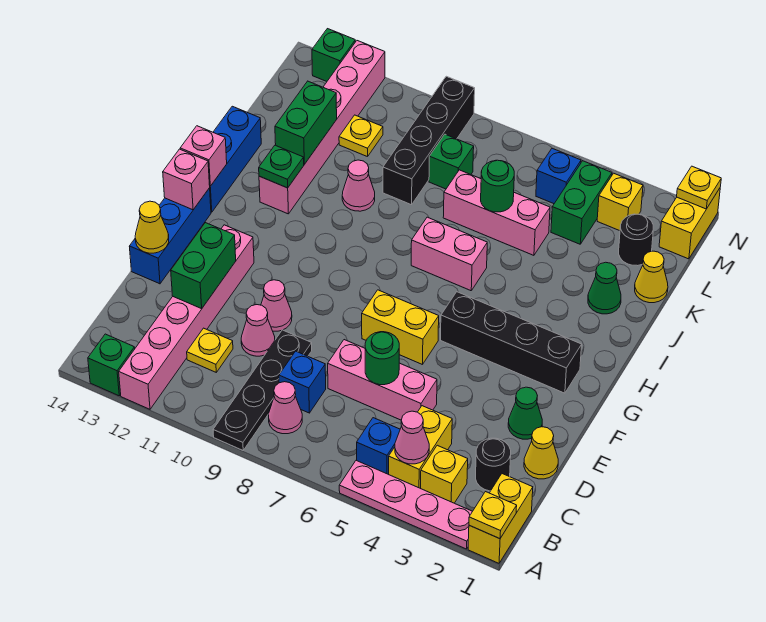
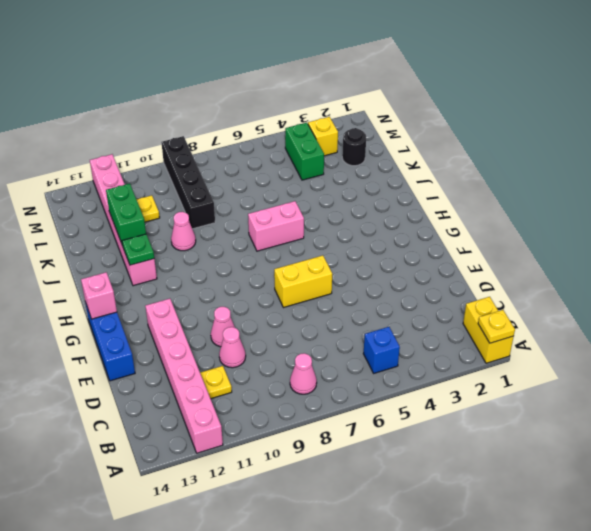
none -> pink plate A2:A5 level 1
none -> black plate A9:D9 level 1
none -> green brick A13 level 1
none -> yellow brick B3 level 1

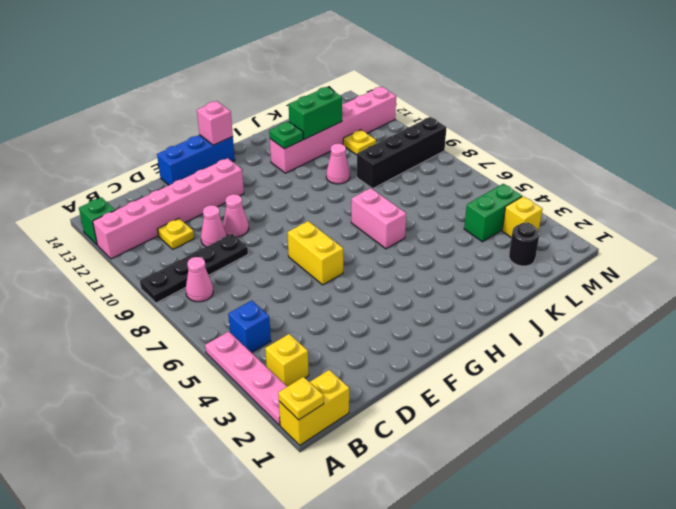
none -> yellow brick B4:C4 level 1
none -> black round brick C2 level 1
none -> blue brick C8 level 1
none -> yellow cone D1 level 1

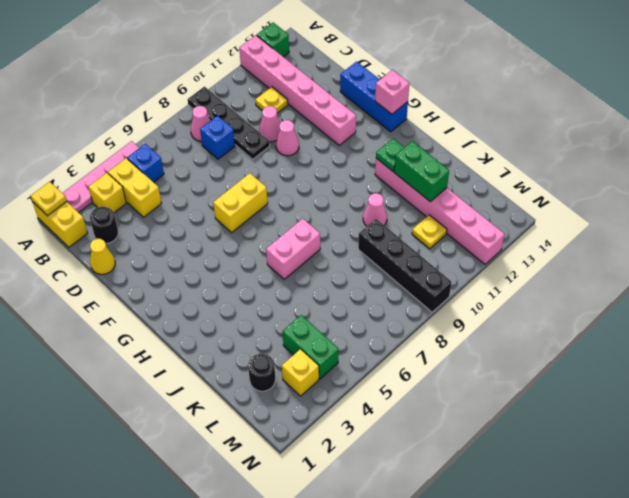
none -> pink brick D5:D7 level 1
none -> green cone E2 level 1
none -> black brick G2:G5 level 1
none -> blue brick H14:J14 level 1

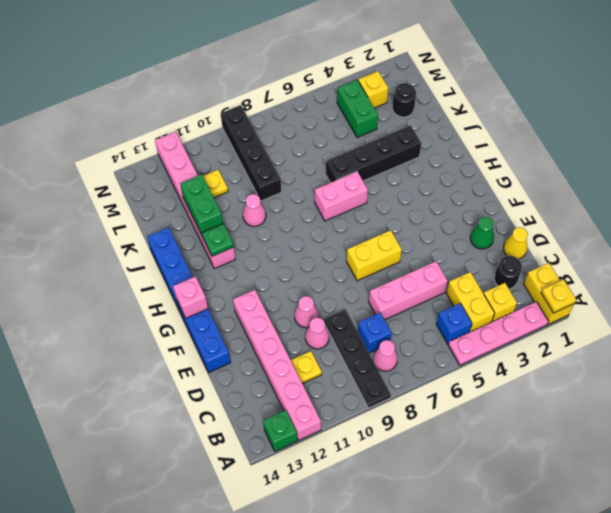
black brick J3:J6 level 1 -> black brick G2:G5 level 1
none -> green cone J2 level 1
none -> yellow cone K1 level 1
none -> pink brick K5:K7 level 1
none -> green brick L8 level 1

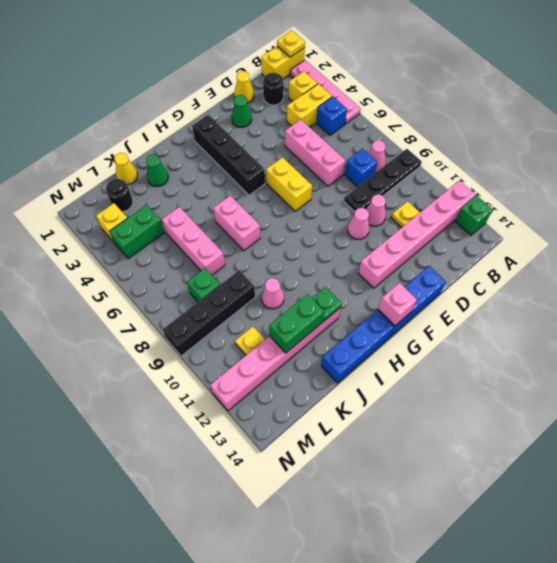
none -> yellow brick M1:N1 level 1
none -> blue brick M5 level 1
none -> green brick N13 level 1
none -> pink cone B4 level 2

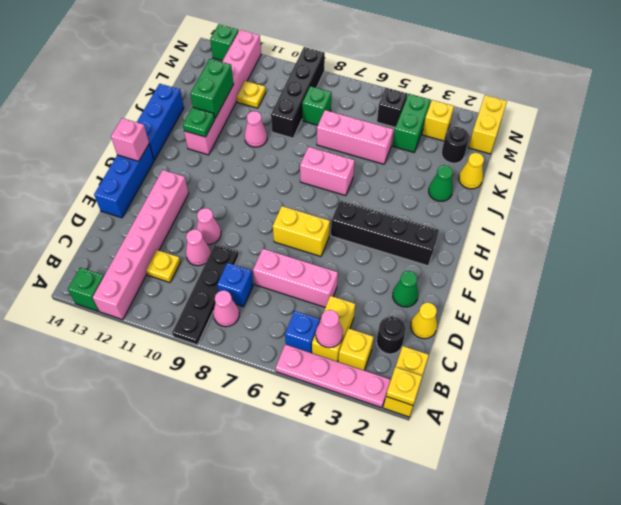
black brick M5 level 1 -> blue brick M5 level 1
none -> green round brick D6 level 2
none -> green brick D12:E12 level 2
none -> yellow cone E14 level 2
none -> pink brick H14 level 2

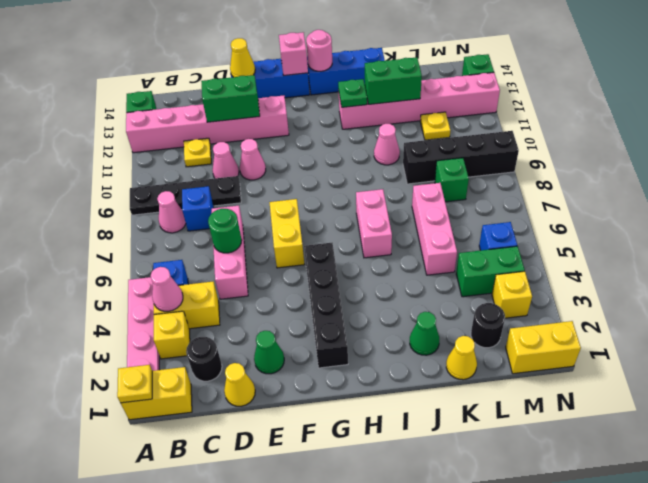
pink round brick H14 level 2 -> pink brick H14 level 2
none -> green round brick K6 level 2
none -> yellow plate N1 level 2

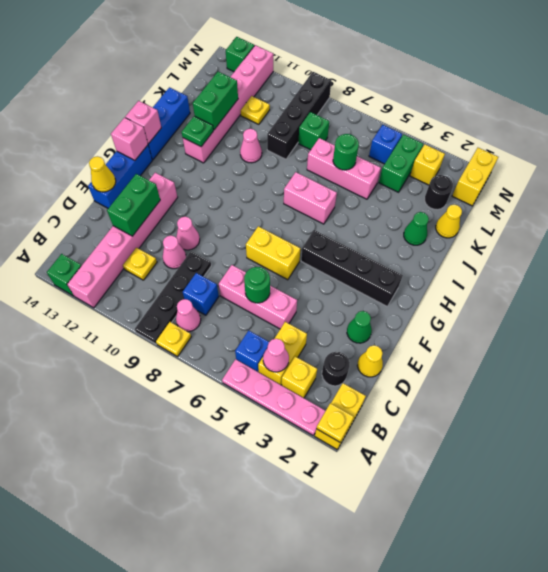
yellow plate A8 level 1 -> yellow plate N1 level 2

